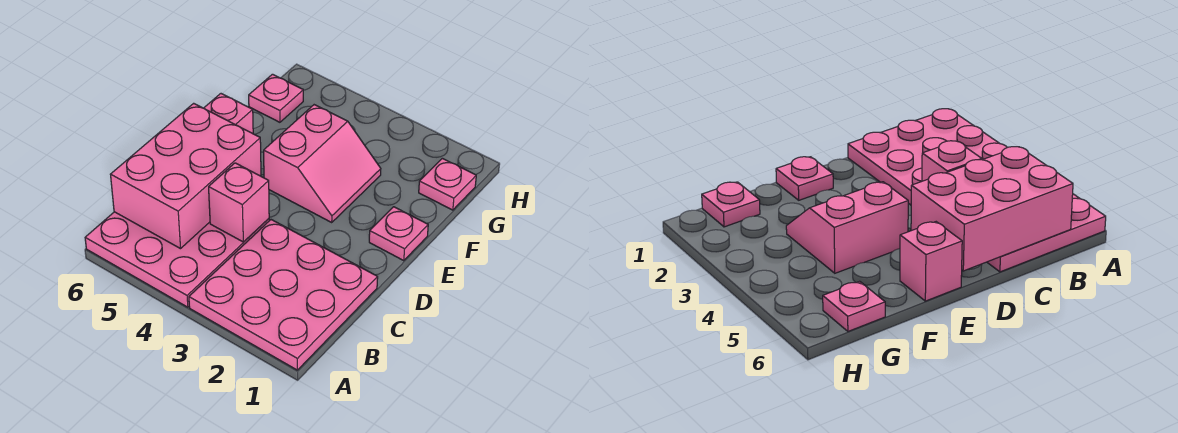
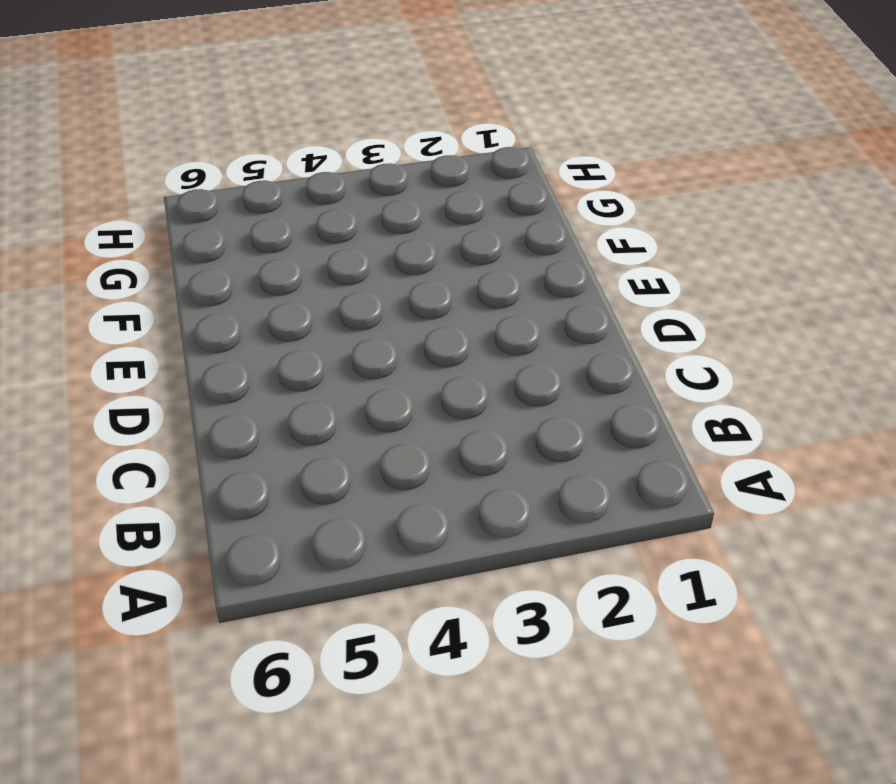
none -> pink plate A1:C3 level 1
none -> pink plate A4:C6 level 1

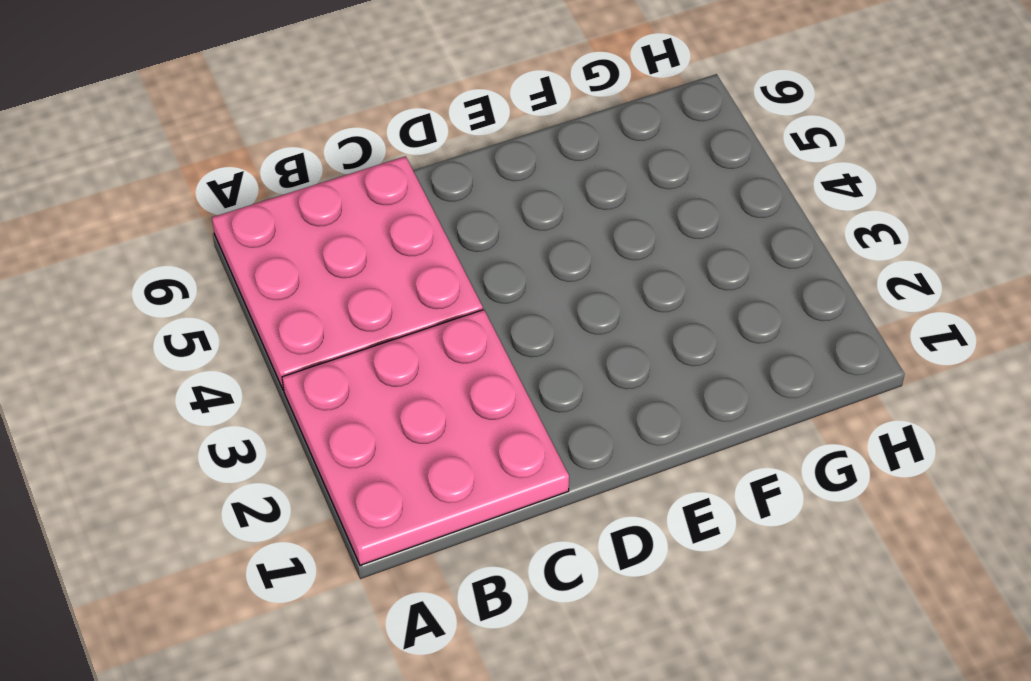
none -> pink plate E1 level 1
none -> pink slope E3:F4 level 1 top 4

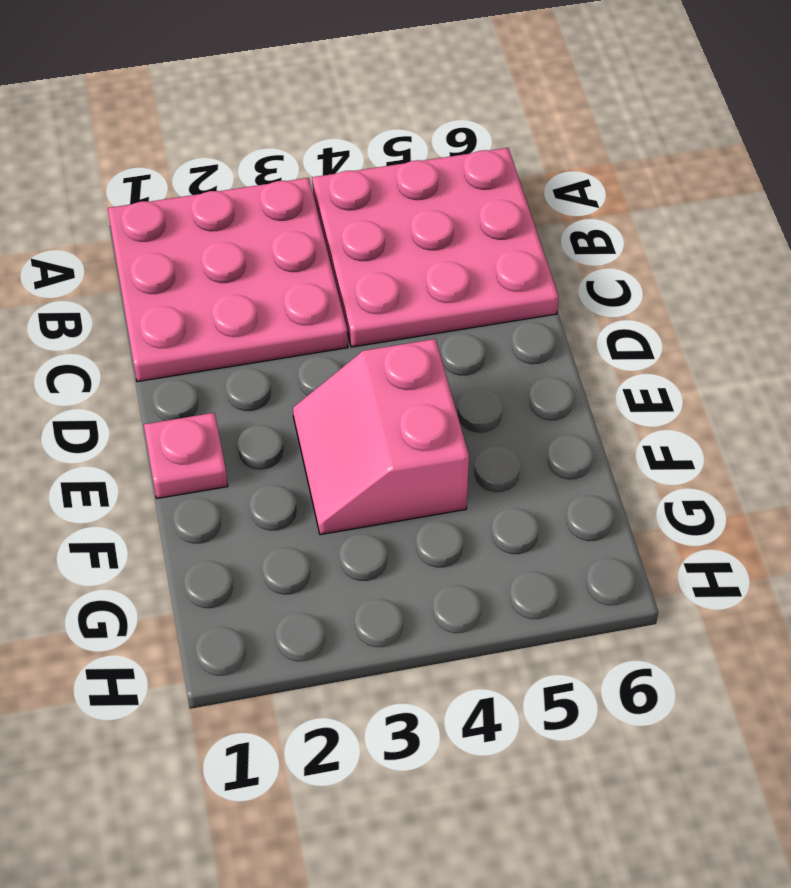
none -> pink brick E6 level 1
none -> pink plate G1 level 1

